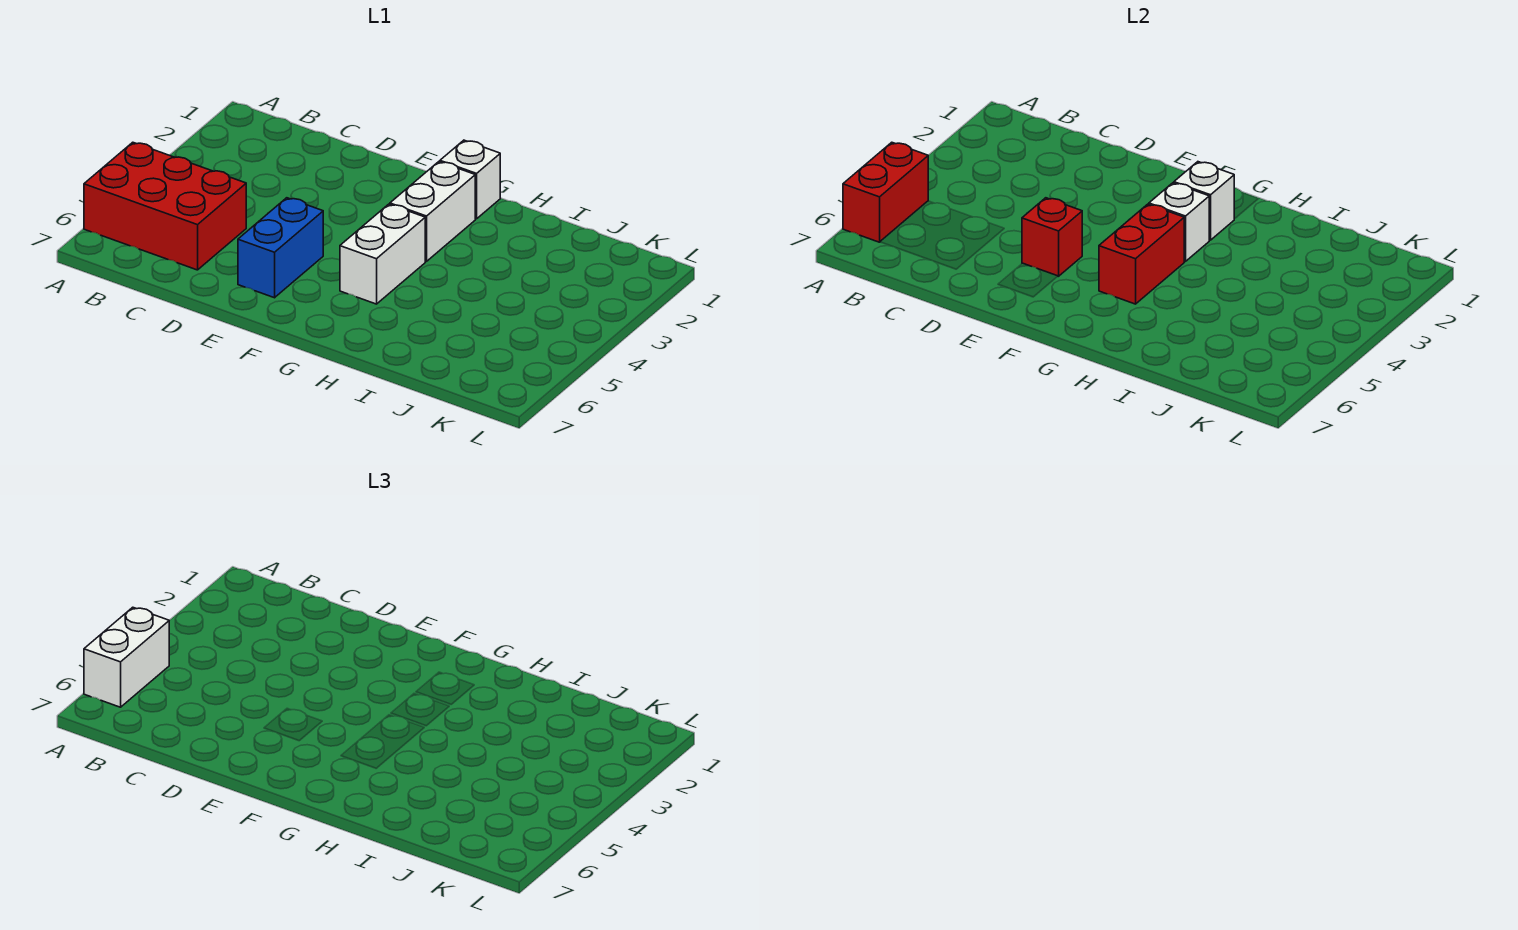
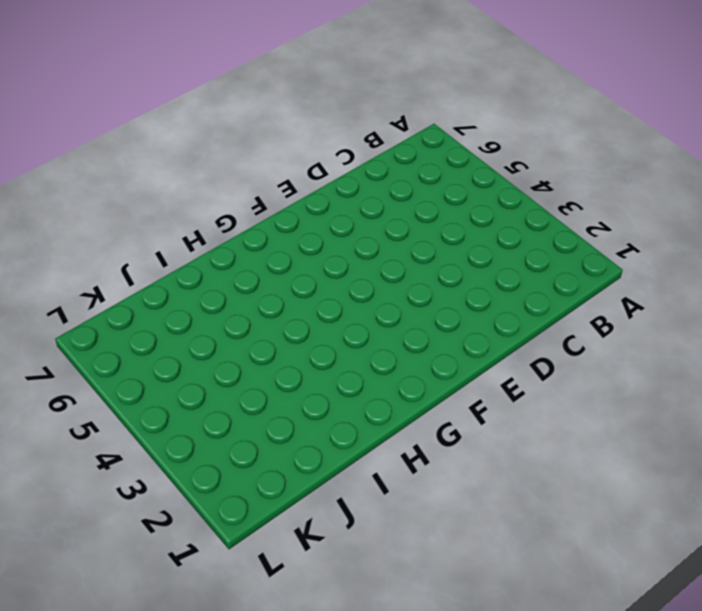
none -> red brick A5:C6 level 1
none -> blue brick E5:E6 level 1

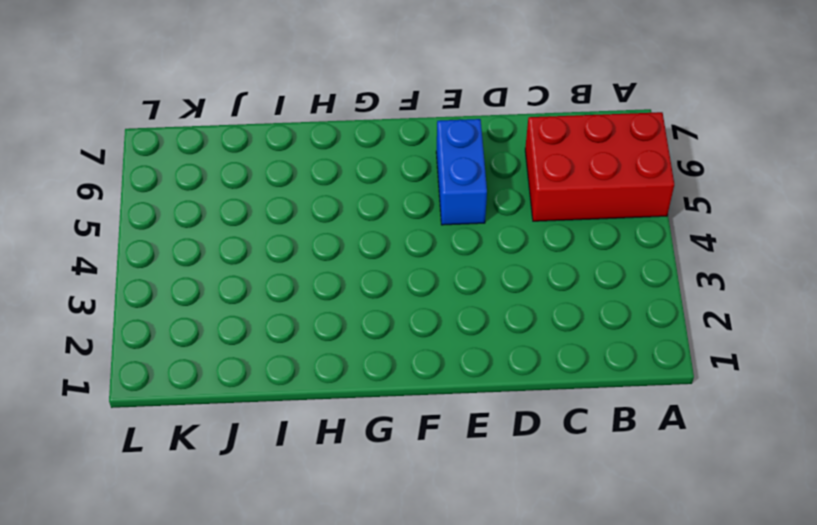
none -> white brick G1 level 1
none -> white brick G2:G3 level 1

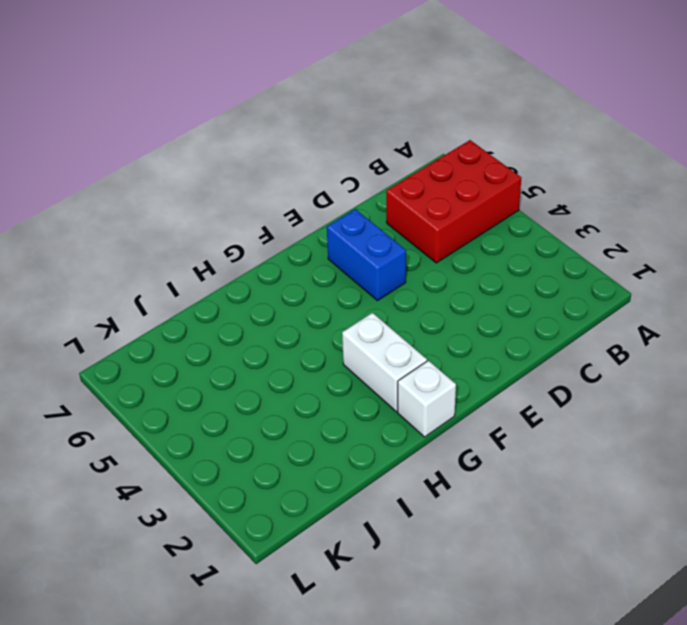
none -> white brick G4:G5 level 1
none -> red brick A5:A6 level 2

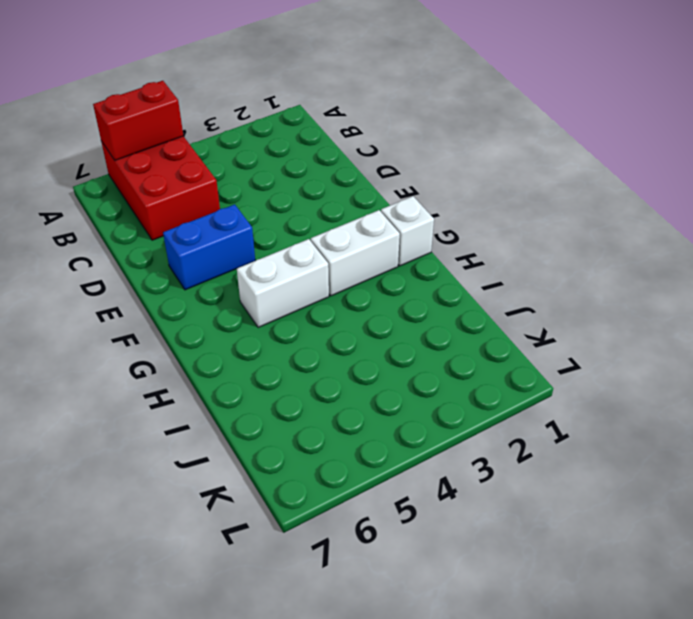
none -> red brick E5 level 2
none -> white brick G2 level 2

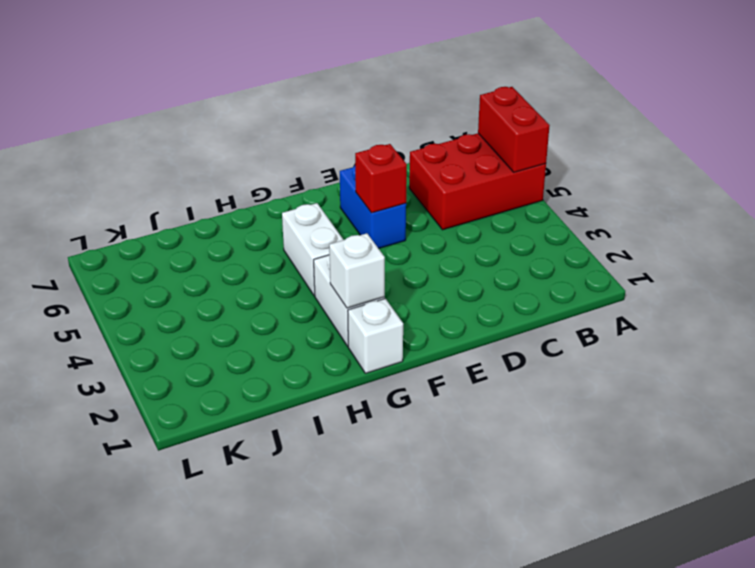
none -> white brick G3 level 2
none -> red brick G4:G5 level 2

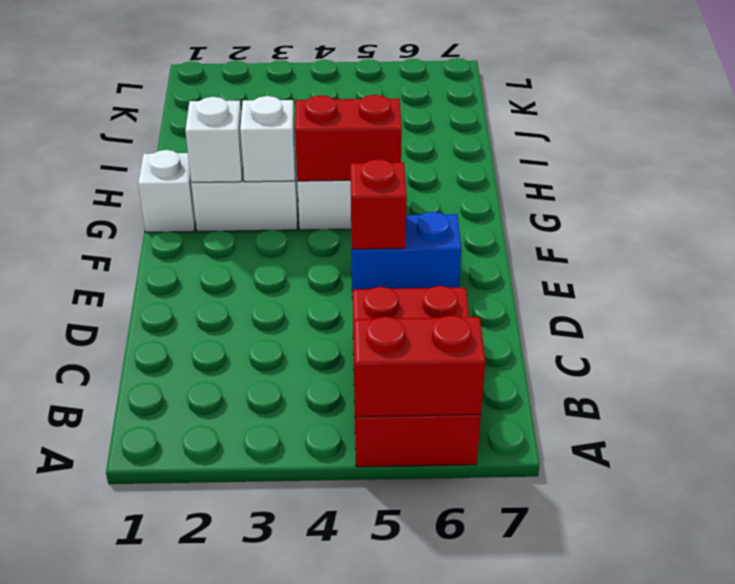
none -> white brick A5:A6 level 3

